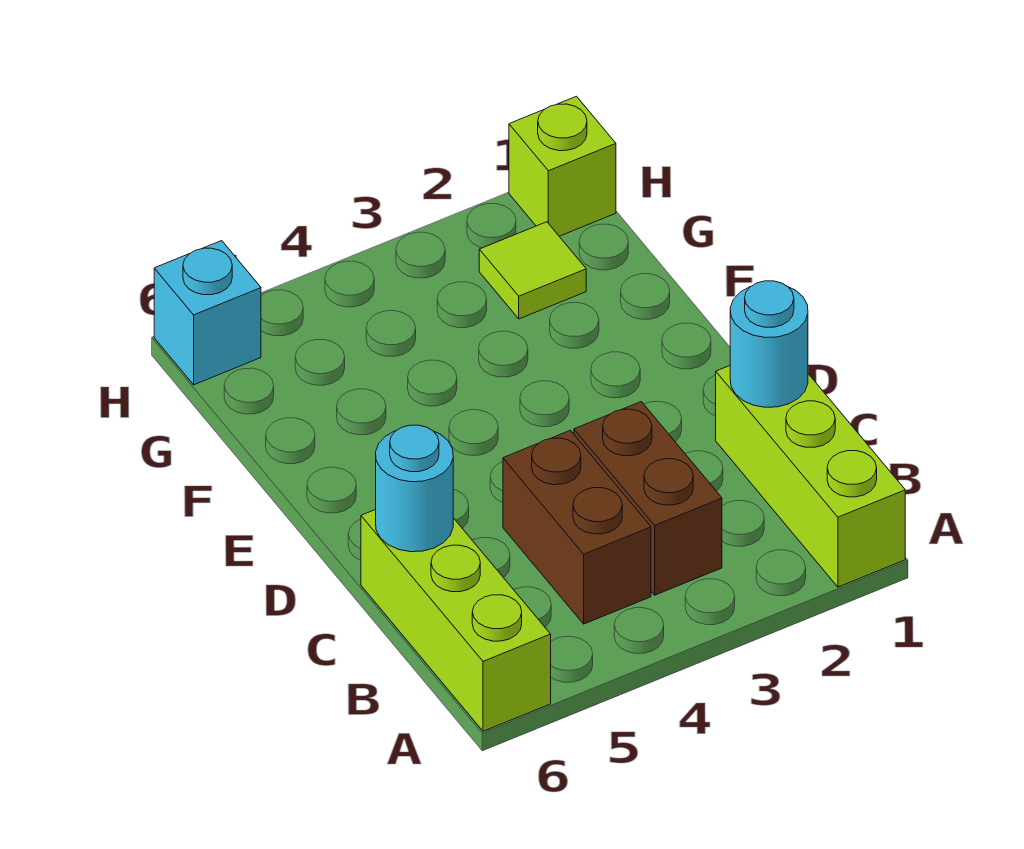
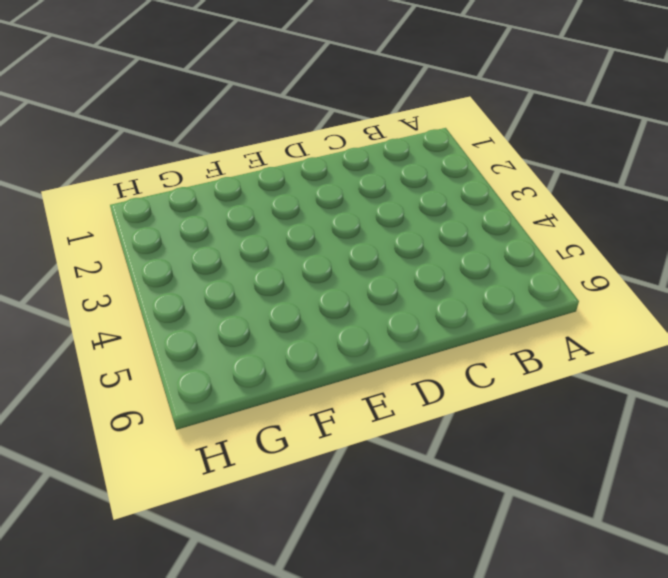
none -> lime brick A1:C1 level 1
none -> lime brick A6:C6 level 1

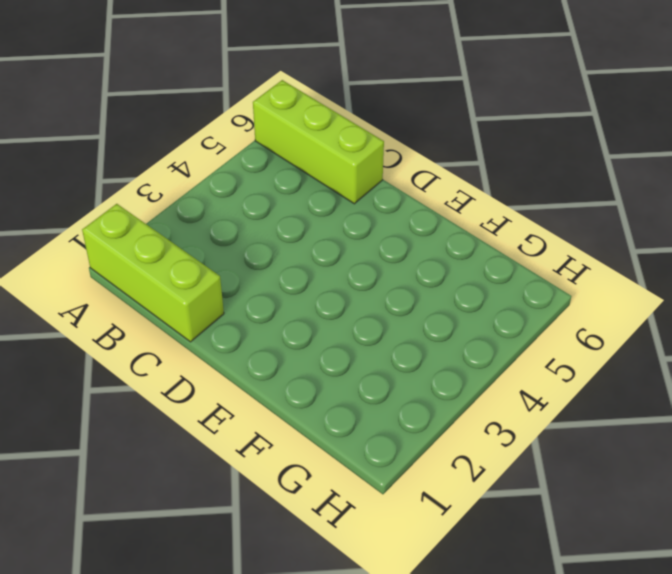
none -> brown brick B3:C3 level 1
none -> brown brick B4:C4 level 1

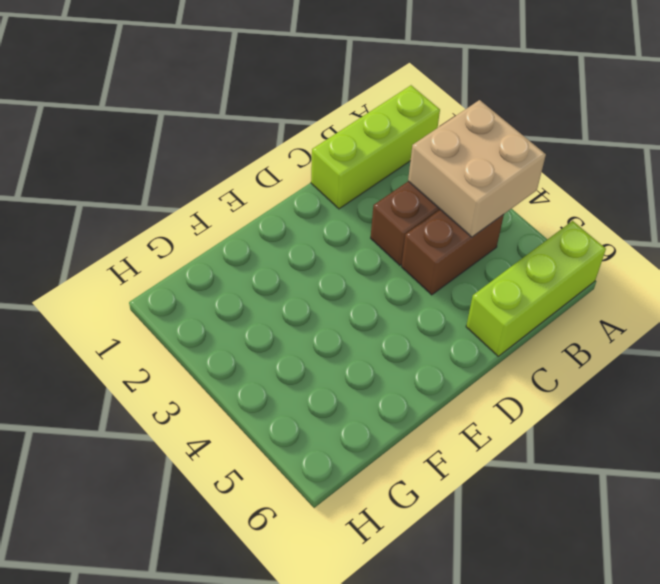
tan brick A3:B4 level 2 -> none
none -> lime tile G2 level 1
none -> lime brick H1 level 1

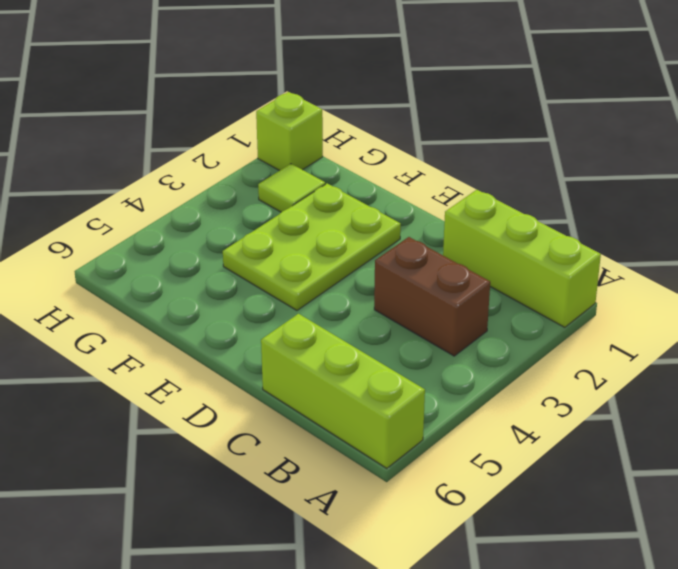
lime plate E2:F4 level 1 -> none
none -> brown brick B4:C4 level 1
none -> cyan brick H6 level 1

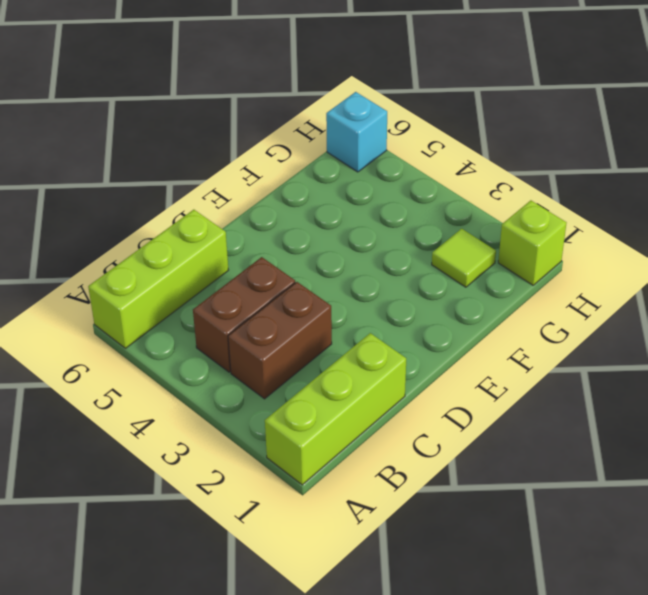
none -> cyan round brick C1 level 2
none -> cyan round brick C6 level 2

